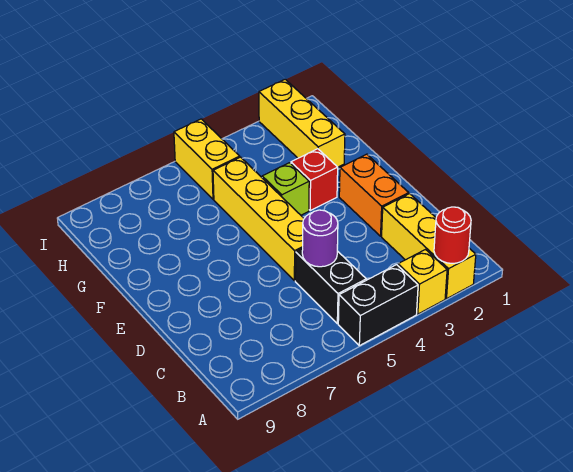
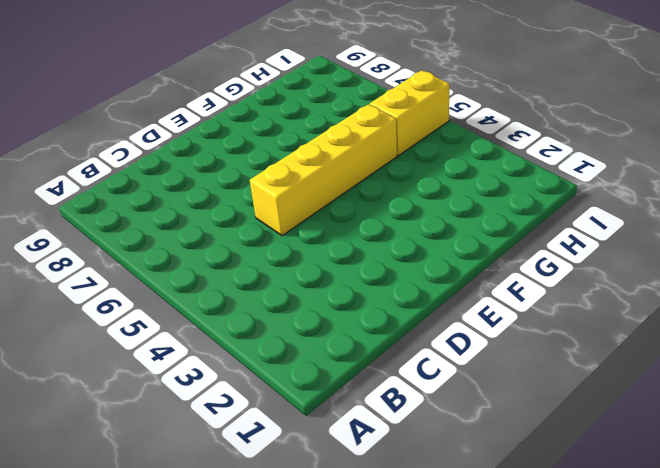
none -> yellow brick A2:C2 level 1
none -> yellow brick A3 level 1
none -> black brick A4:A5 level 1

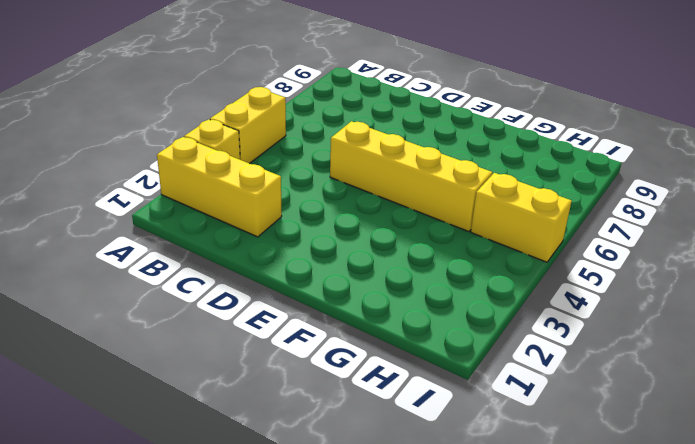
yellow brick A4:A5 level 1 -> black brick A4:A5 level 1
none -> black brick B5:C5 level 1
none -> orange brick D2:E2 level 1
none -> red brick F3 level 1

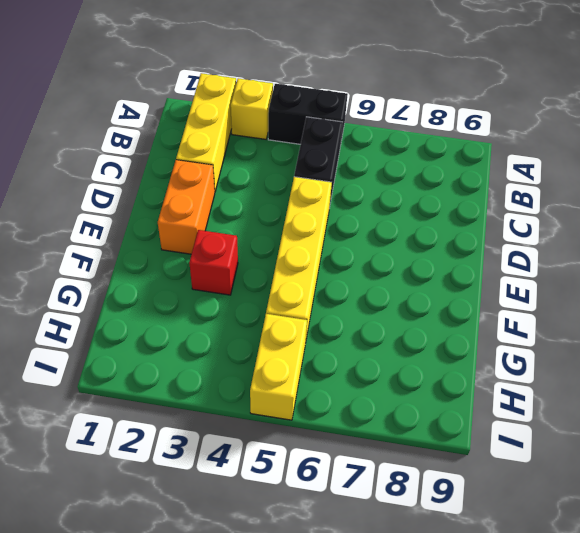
none -> lime brick F4 level 1
none -> yellow brick G2:I2 level 1
none -> red round brick A2 level 2

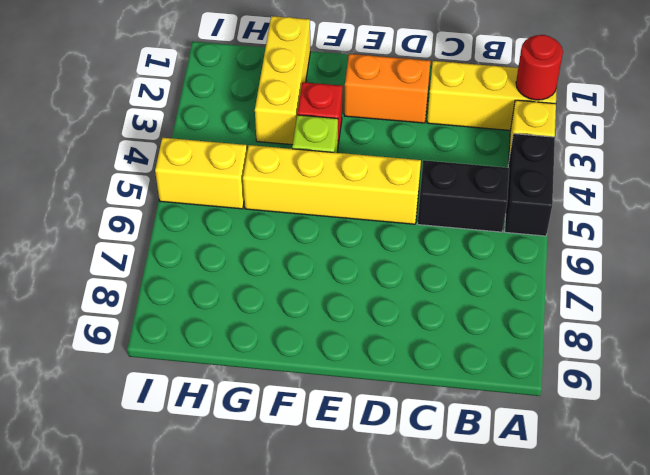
yellow brick G1:G3 level 1 -> yellow brick G2:I2 level 1
none -> purple round brick C5 level 2

